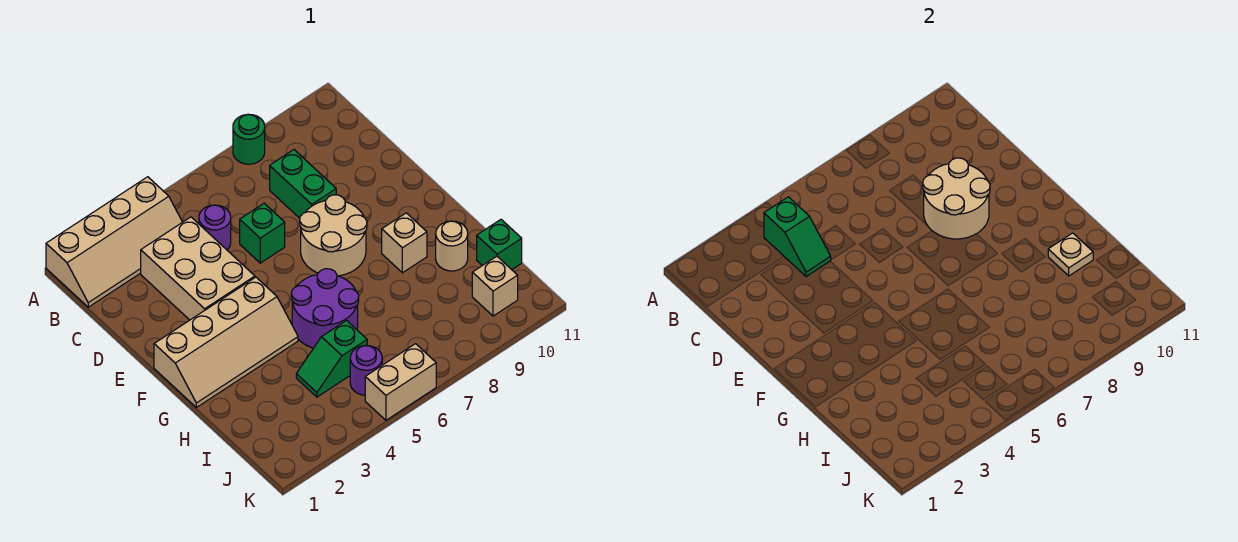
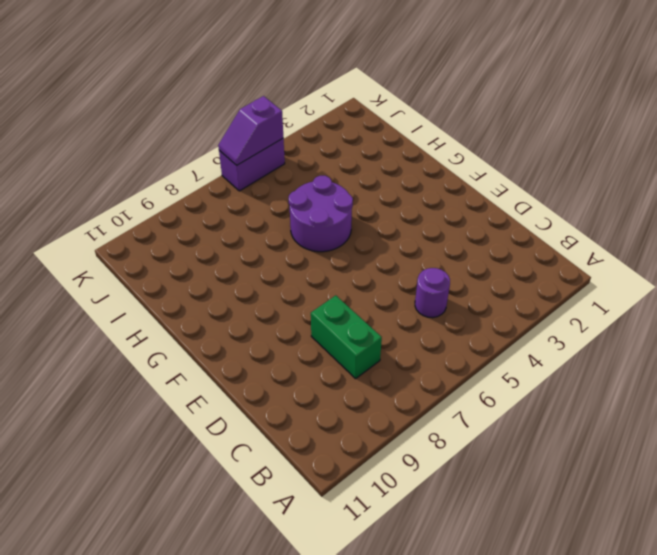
purple brick K5:K6 level 1 -> tan brick K5:K6 level 1
purple slope K5:K6 level 2 top 5 -> none
none -> tan slope A1:B4 level 1 top A
none -> green round brick A8 level 1
none -> tan brick C3:E4 level 1

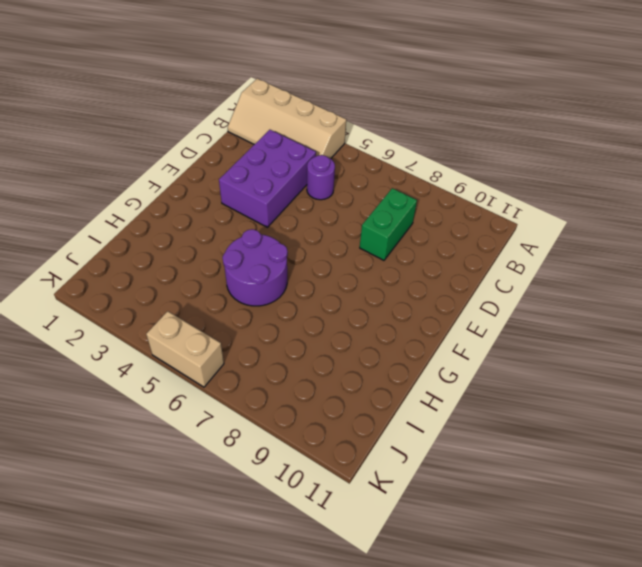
purple brick C3:E4 level 1 -> tan brick C3:E4 level 1
none -> green round brick A8 level 1
none -> green brick D6 level 1
none -> tan round brick E7:F8 level 1

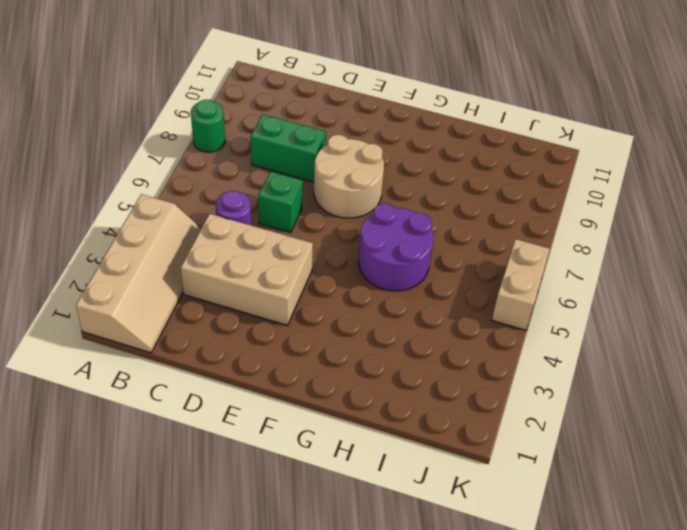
none -> tan slope F1:G4 level 1 top F
none -> tan brick G9 level 1
none -> tan round brick H10 level 1

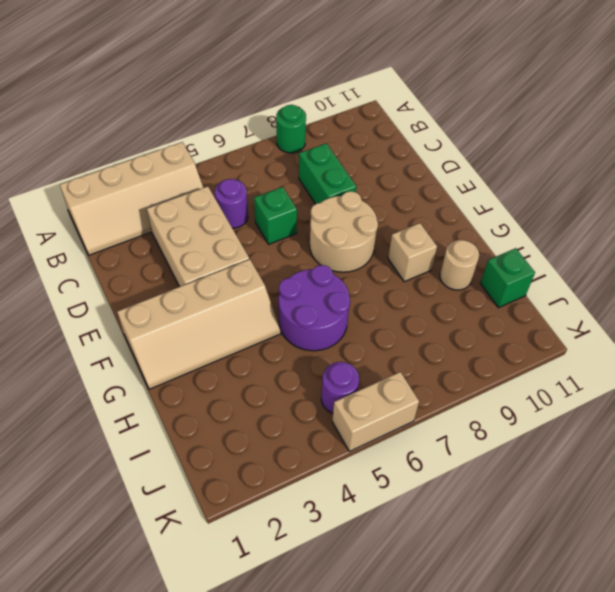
none -> green slope I4:I5 level 1 top 5
none -> tan brick J10 level 1
none -> green slope B4:C4 level 2 top B

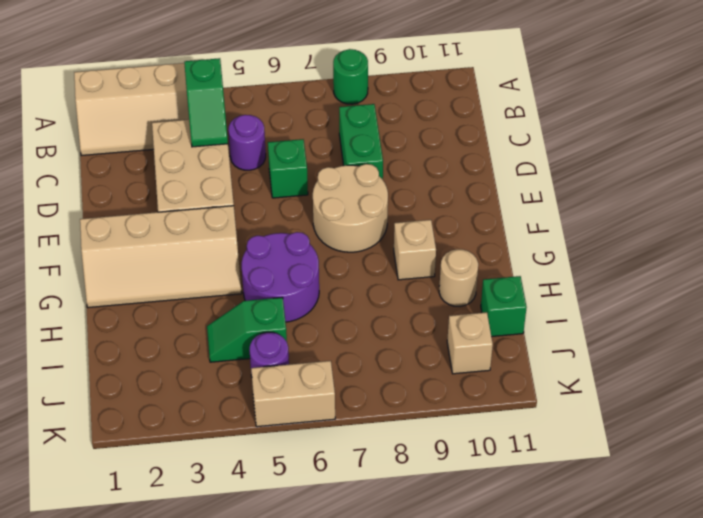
none -> tan round brick D8:E9 level 2
none -> tan plate H10 level 2

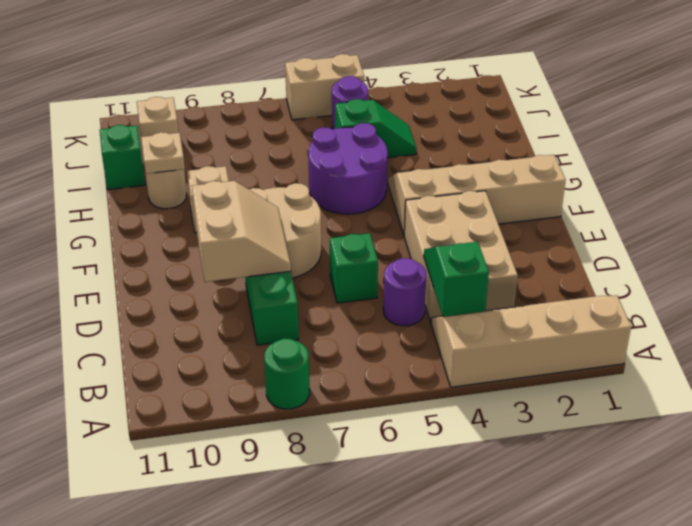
tan slope D8:E9 level 2 top 9 -> tan round brick D8:E9 level 2

